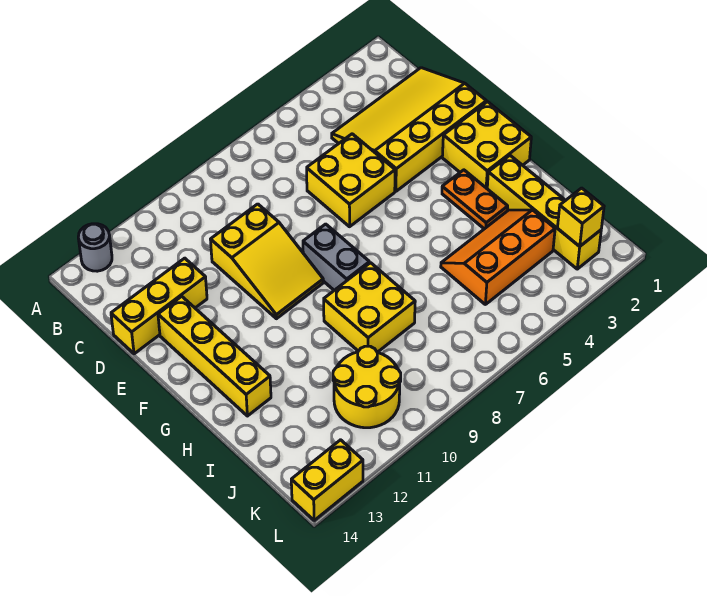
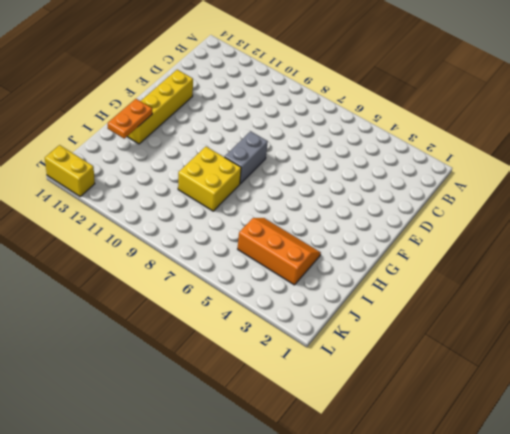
orange plate H13:I13 level 2 -> orange plate G3:H3 level 1
none -> grey round brick A13 level 1
none -> yellow slope C1:E4 level 1 top E
none -> yellow brick D5:E6 level 1

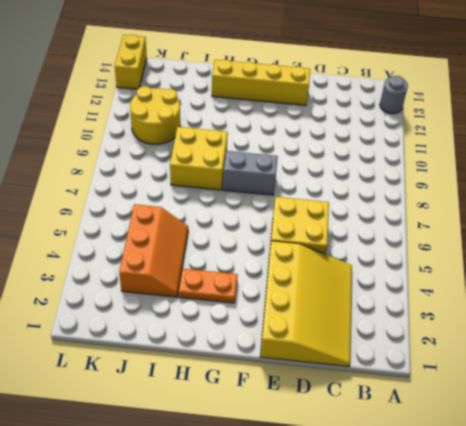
none -> yellow slope D9:F10 level 1 top D
none -> yellow brick D12:D14 level 1
none -> yellow brick F1:G2 level 1

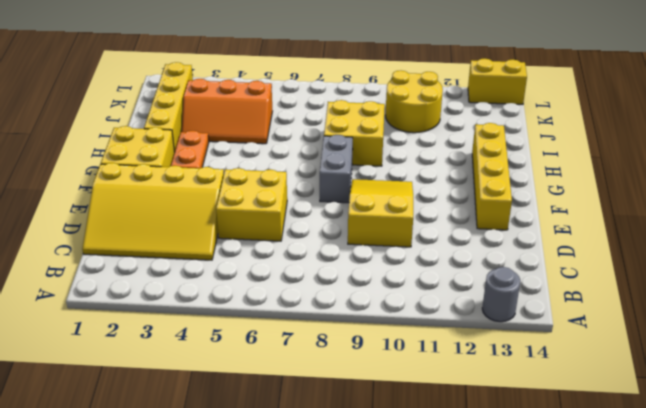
none -> yellow brick D12:D14 level 1
none -> yellow brick K2 level 2

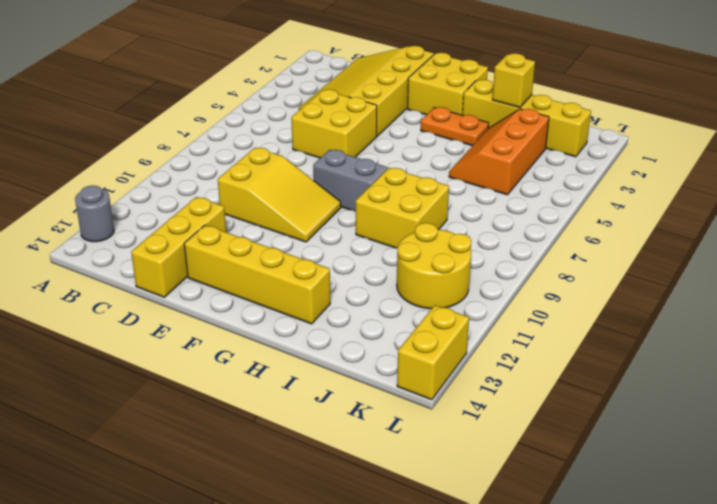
yellow brick I2 level 2 -> yellow brick K2 level 2

